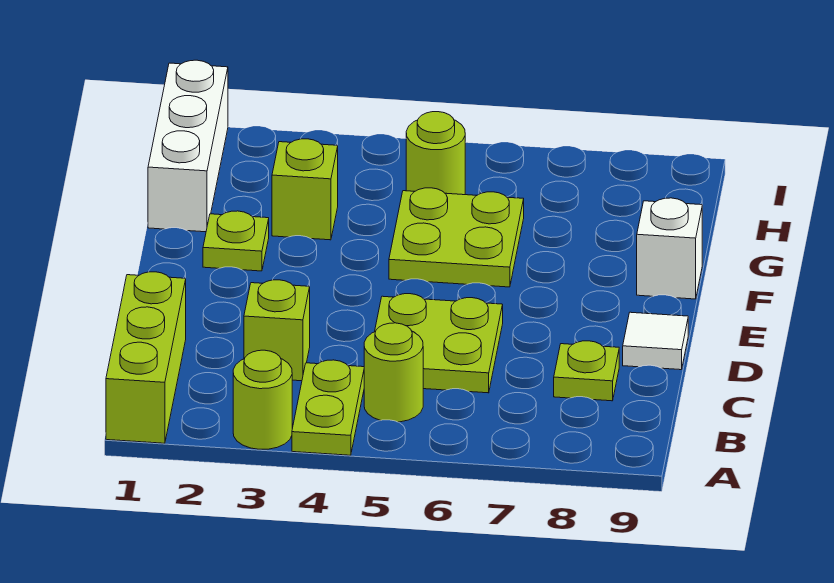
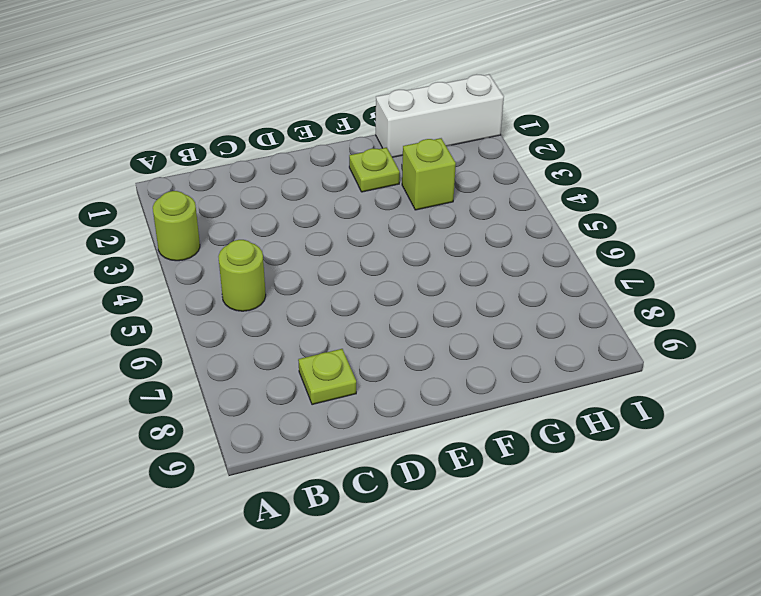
none -> lime brick A1:C1 level 1
none -> lime plate A4:B4 level 1
none -> lime brick C3 level 1

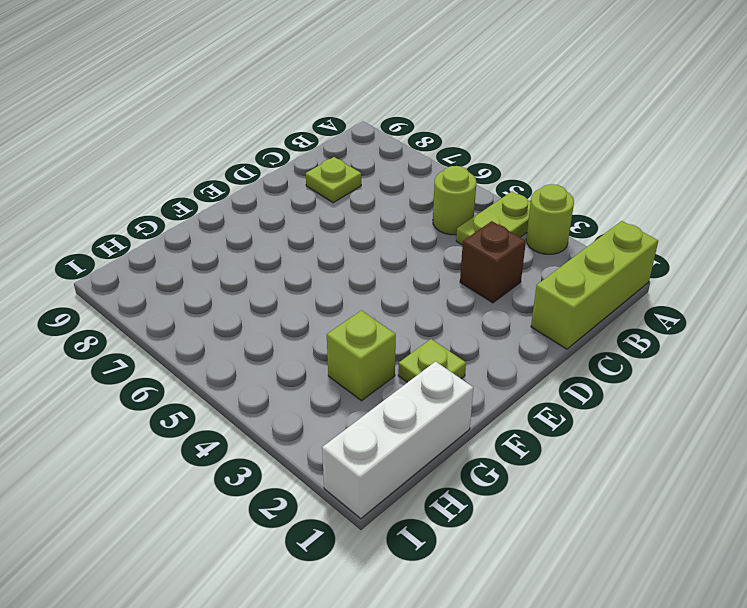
brown brick C3 level 1 -> lime brick C3 level 1
none -> lime plate C5:D6 level 1
none -> white tile D9 level 1
none -> lime plate F5:G6 level 1

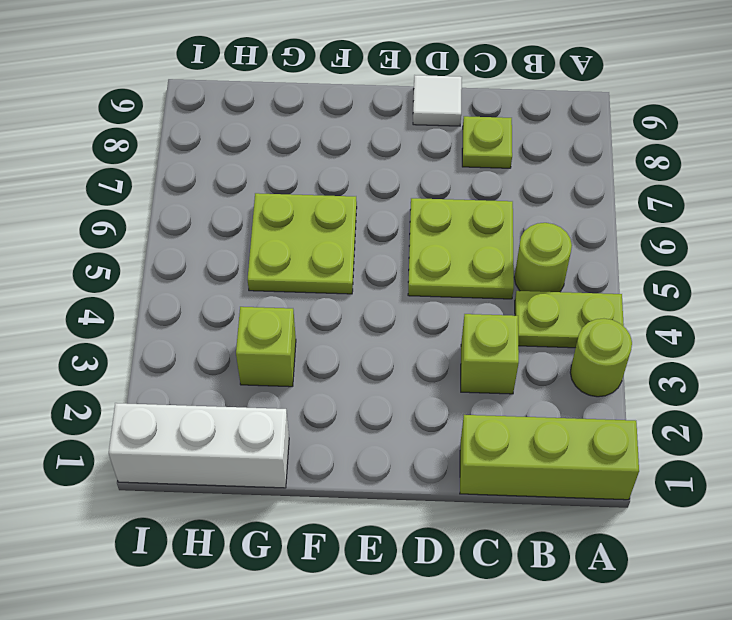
none -> lime plate F2 level 1
none -> white brick F9 level 1
none -> lime round brick H5 level 1

